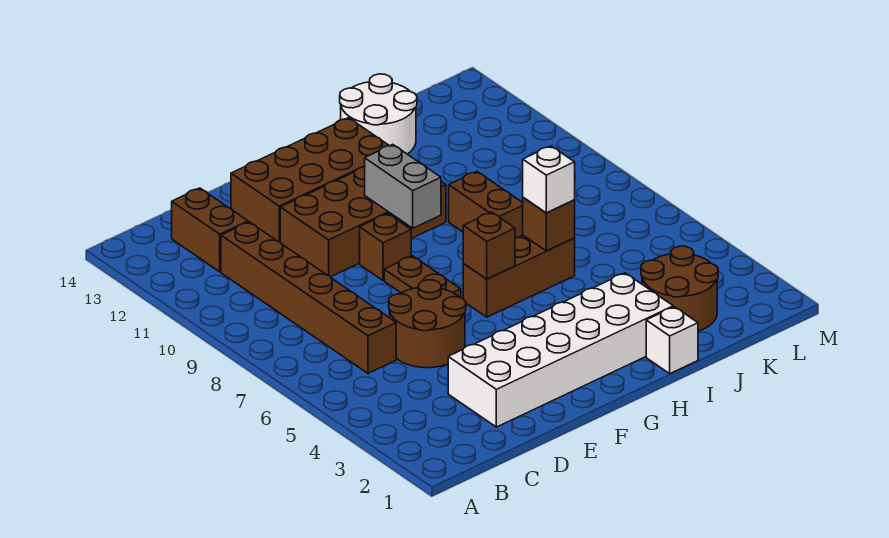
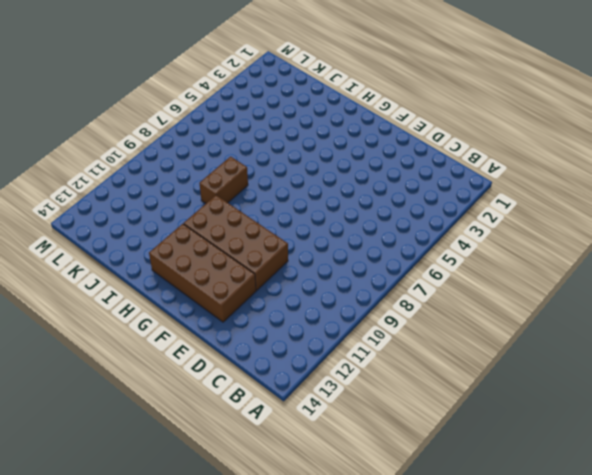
none -> brown brick C6:C11 level 1
none -> brown brick C12:C13 level 1
none -> white brick D2:I3 level 1

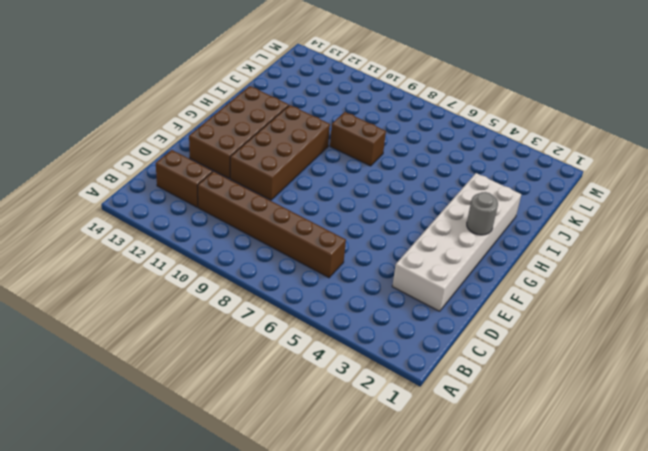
grey round brick G2 level 2 -> none
none -> brown round brick D5:E6 level 1
none -> brown plate F7:F8 level 1
none -> brown brick F9 level 1

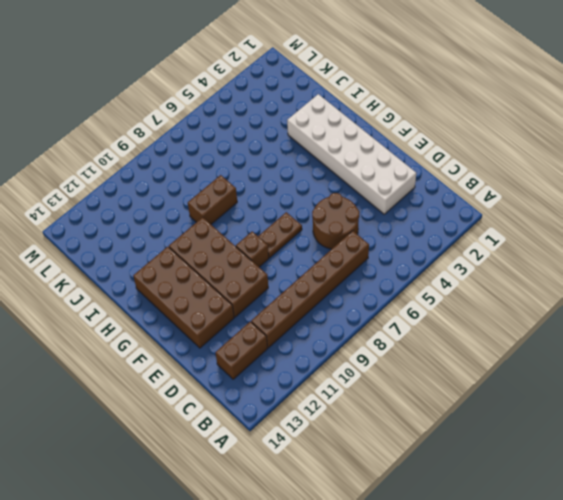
none -> brown brick G6:I6 level 1
none -> white brick I1 level 1
none -> white round brick I13:J14 level 1

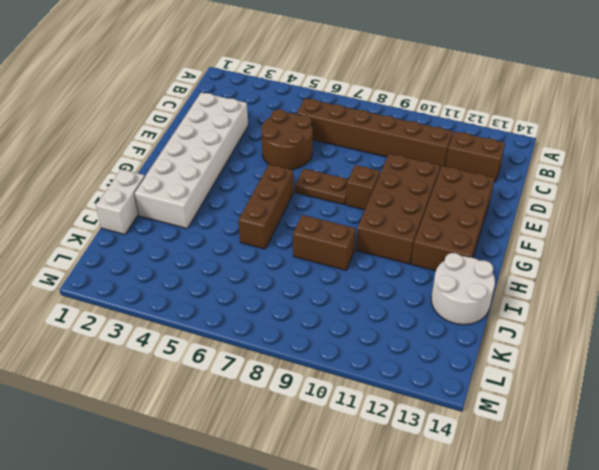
white brick I1:J1 level 1 -> white brick I1 level 1
none -> brown round brick J2:K3 level 1
none -> brown brick G6 level 2
none -> grey brick G9:G10 level 2

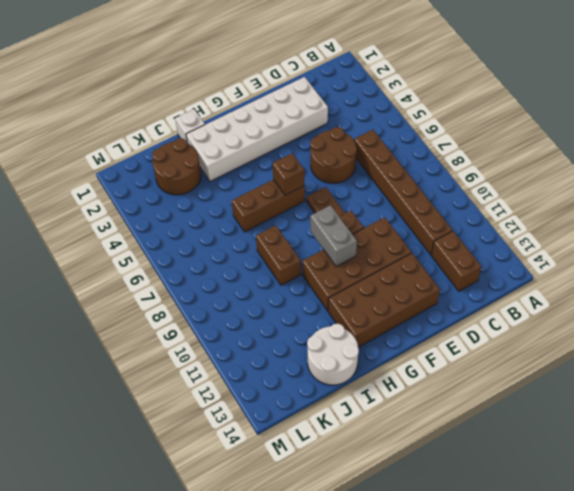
none -> brown brick I6 level 2
none -> white brick I6 level 3

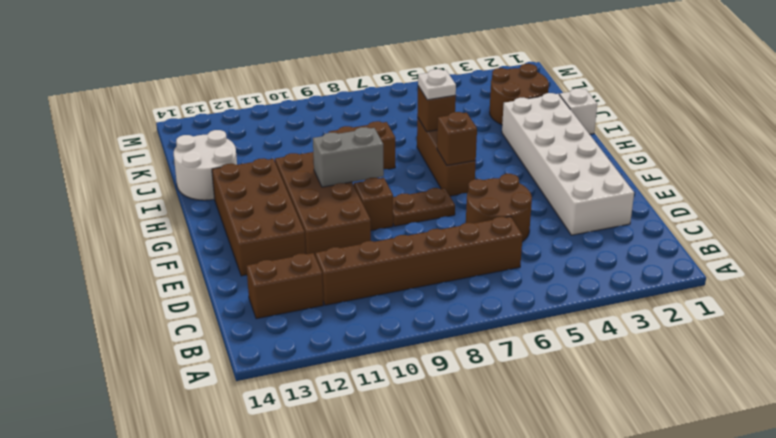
white plate I6 level 3 -> white brick I6 level 3

